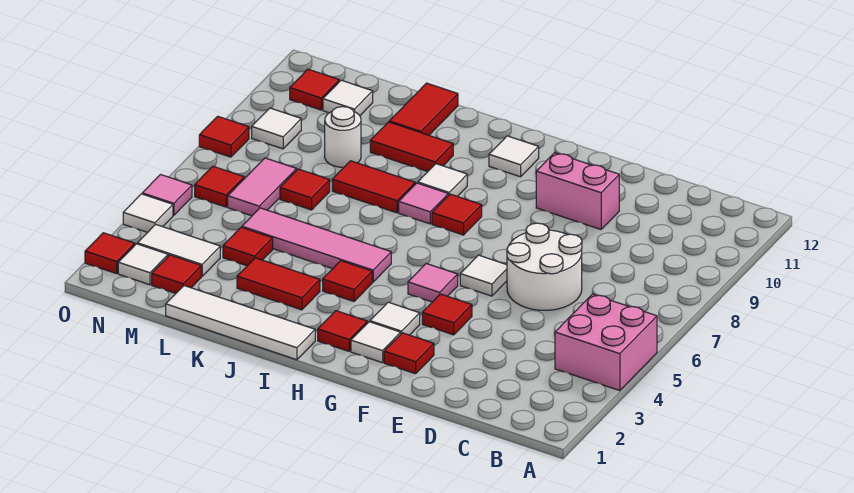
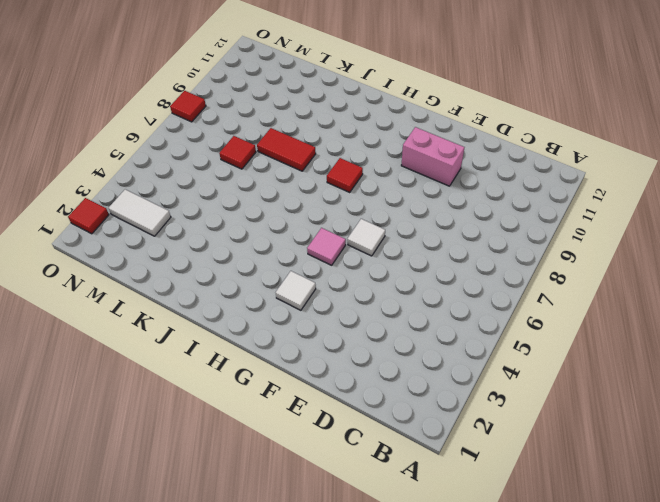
none -> pink brick A4:B5 level 1
none -> white round brick D6:E7 level 1
none -> red tile F2 level 1
none -> red tile F4 level 1

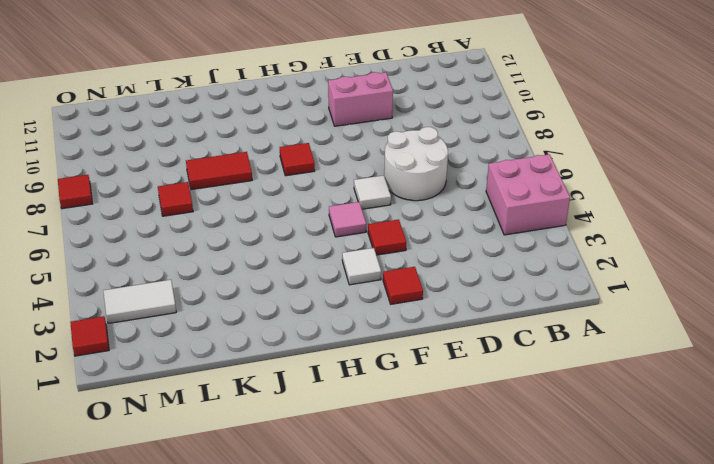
none -> white tile G2 level 1
none -> red tile H2 level 1
none -> white tile H11 level 1
none -> white tile I1:L1 level 1

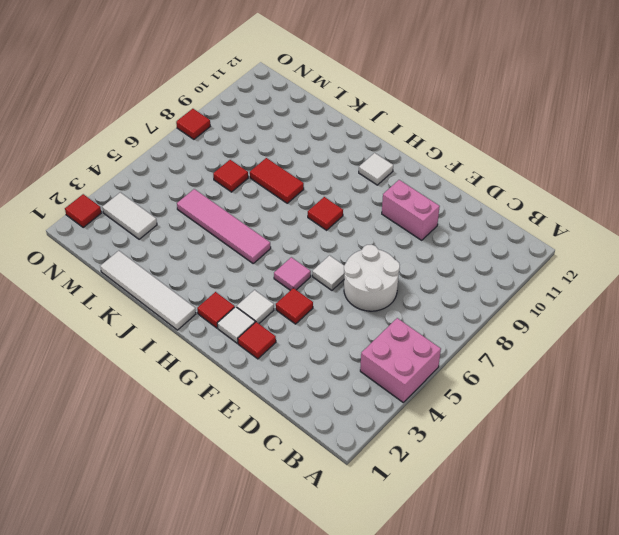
none -> red tile I4 level 1
none -> pink tile I8 level 1
none -> white tile I9 level 1
none -> red tile J3:K3 level 1

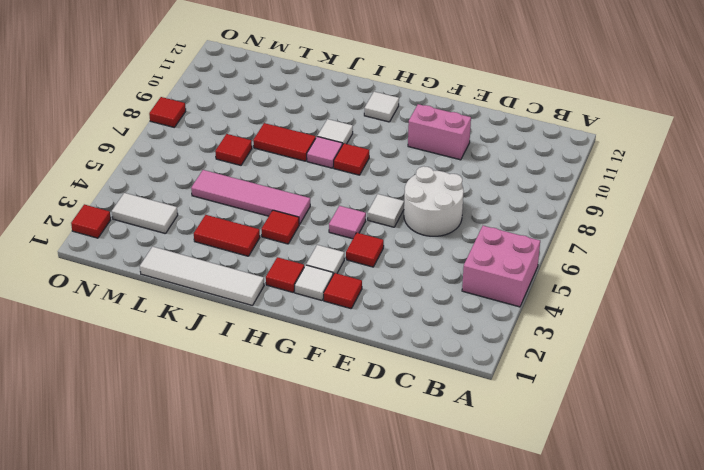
none -> red tile J10:K10 level 1
none -> red tile K11:K12 level 1
none -> red tile L4 level 1
none -> white round brick L9 level 1

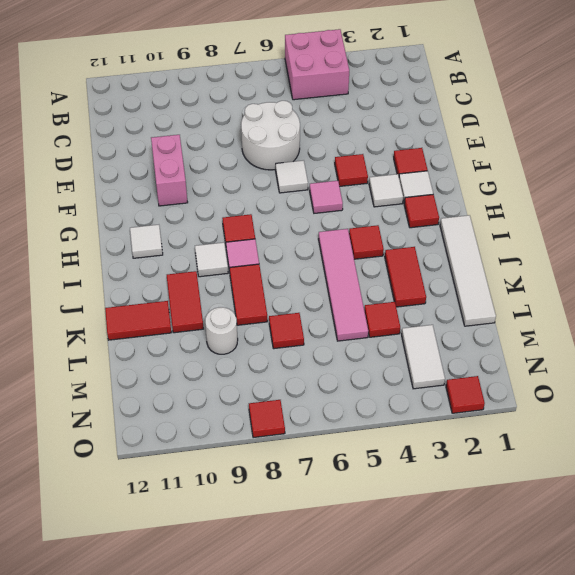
none -> red tile M2 level 1
none -> pink tile M6:M7 level 1
none -> white tile M11 level 1
none -> white tile N2 level 1

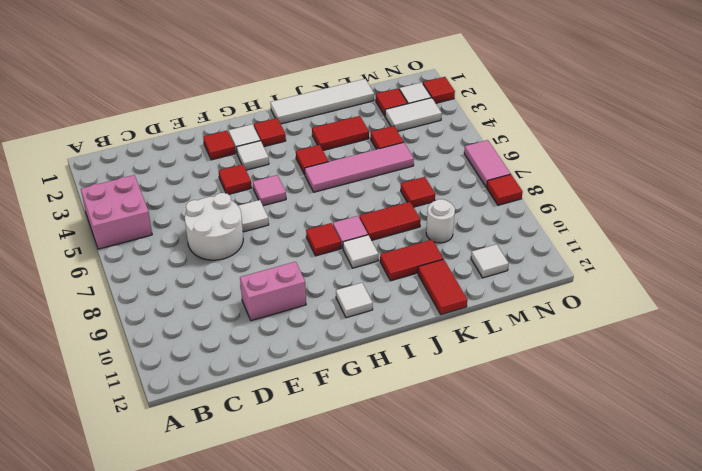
pink tile O6:O7 level 1 -> pink tile M6:M7 level 1
none -> red tile N6 level 1
none -> white tile N9 level 1
none -> red tile N11 level 1
none -> white tile O4 level 1

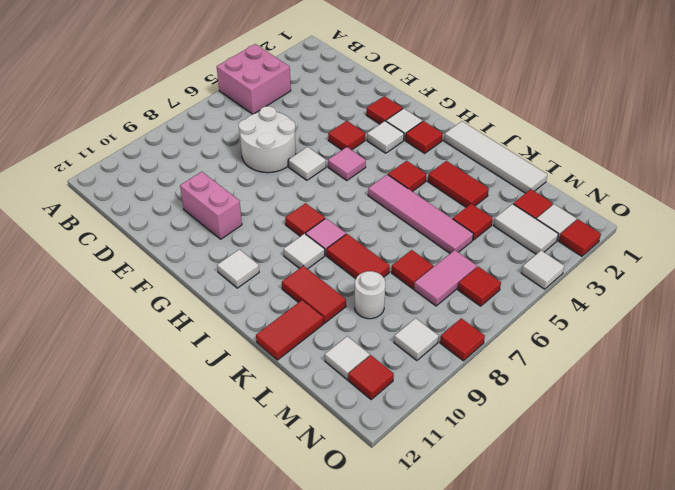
none -> pink tile O5 level 1

